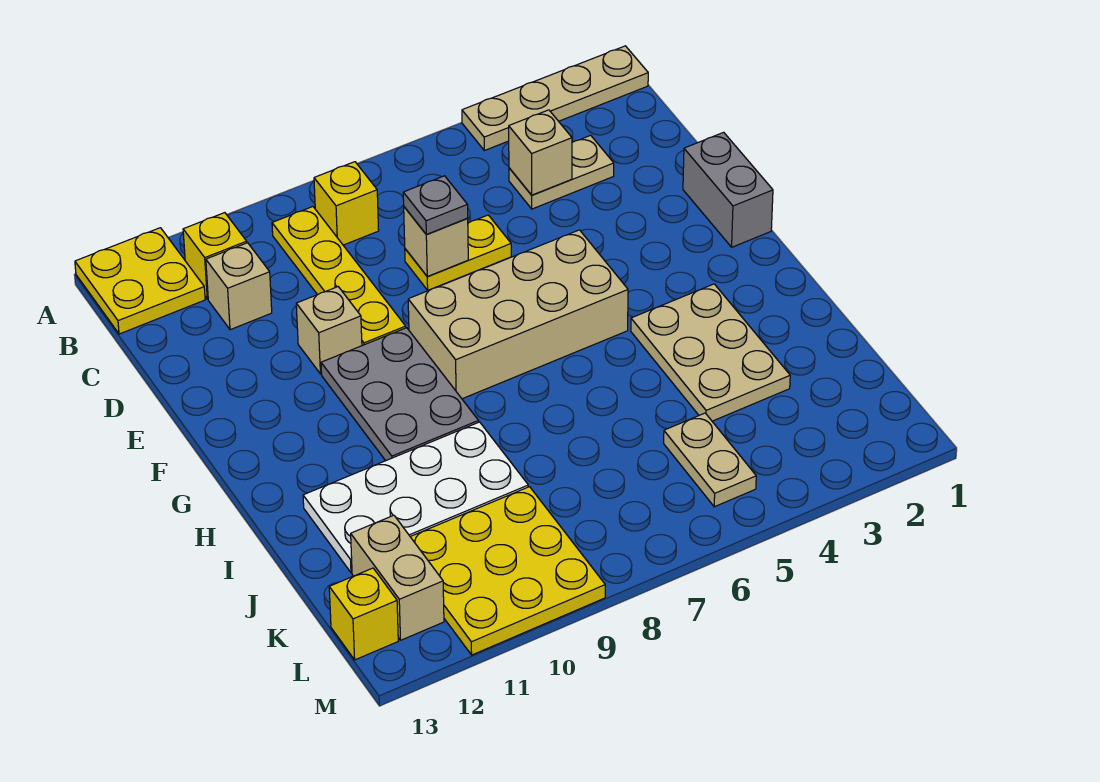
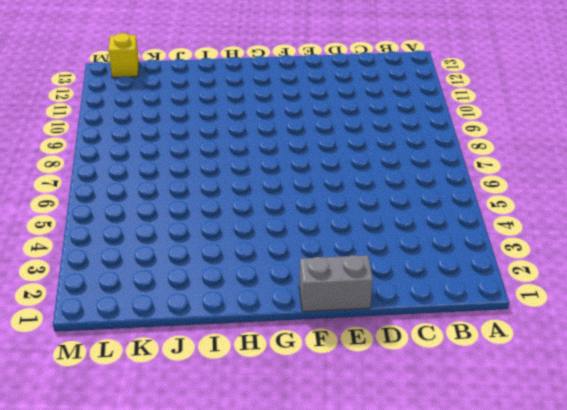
none -> tan plate A1:A4 level 1
none -> yellow plate A12:B13 level 1
none -> yellow brick B8 level 1

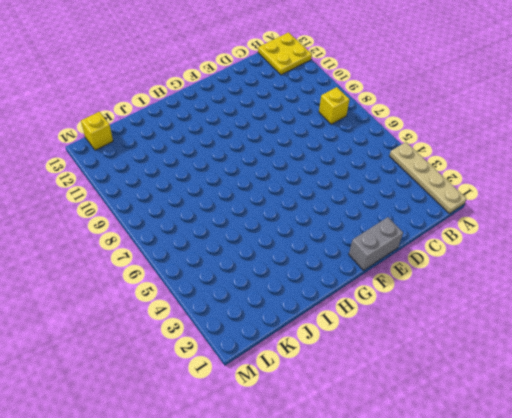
none -> yellow plate B9:E9 level 1
none -> yellow brick B11 level 1
none -> tan plate C3:C4 level 1

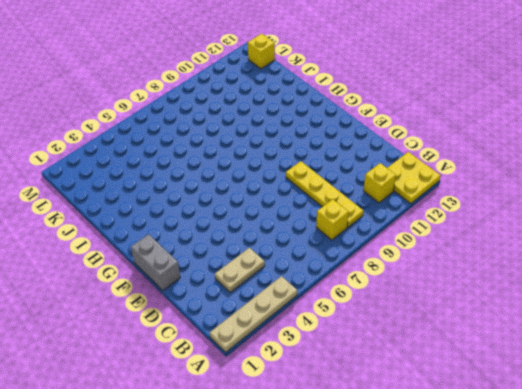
none -> tan brick C11 level 1
none -> yellow plate D6:D7 level 1
none -> tan brick E10 level 1

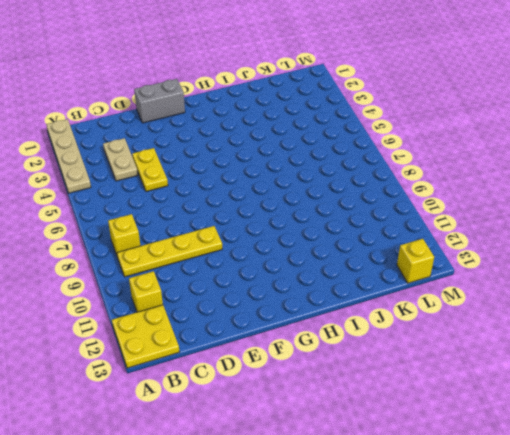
yellow plate D4:D5 level 1 -> yellow plate D6:D7 level 1
none -> tan brick C11 level 1
none -> tan brick E10 level 1
none -> tan brick F5:G8 level 1

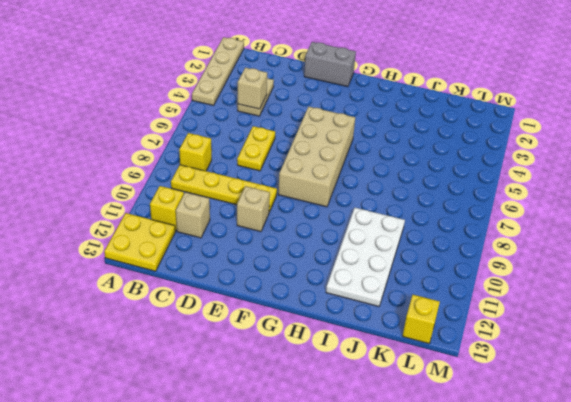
none -> grey plate F9:H10 level 1
none -> tan plate H3:J4 level 1
none -> tan plate K5:L5 level 1

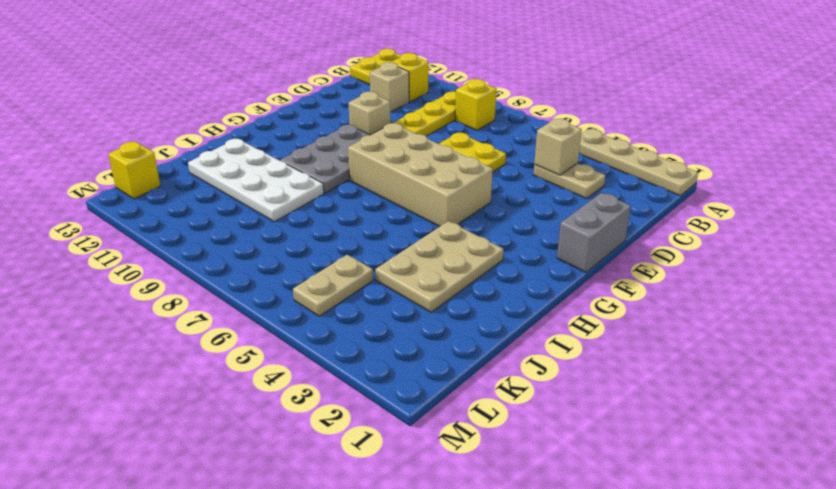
none -> yellow plate K9:M11 level 1
none -> tan brick K12:L12 level 1
none -> tan brick D7 level 2

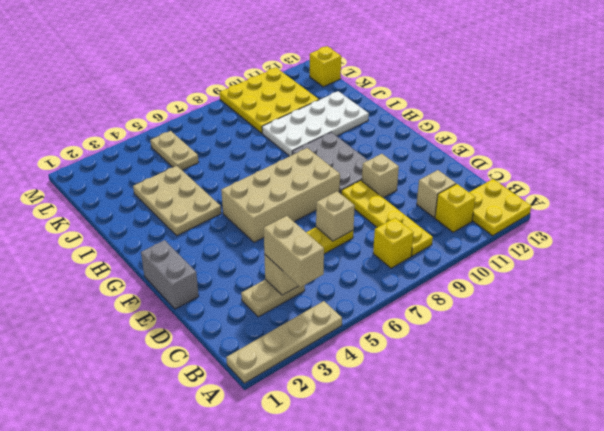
tan brick B4:C4 level 3 -> tan brick K12:L12 level 1
none -> grey plate D7 level 3

